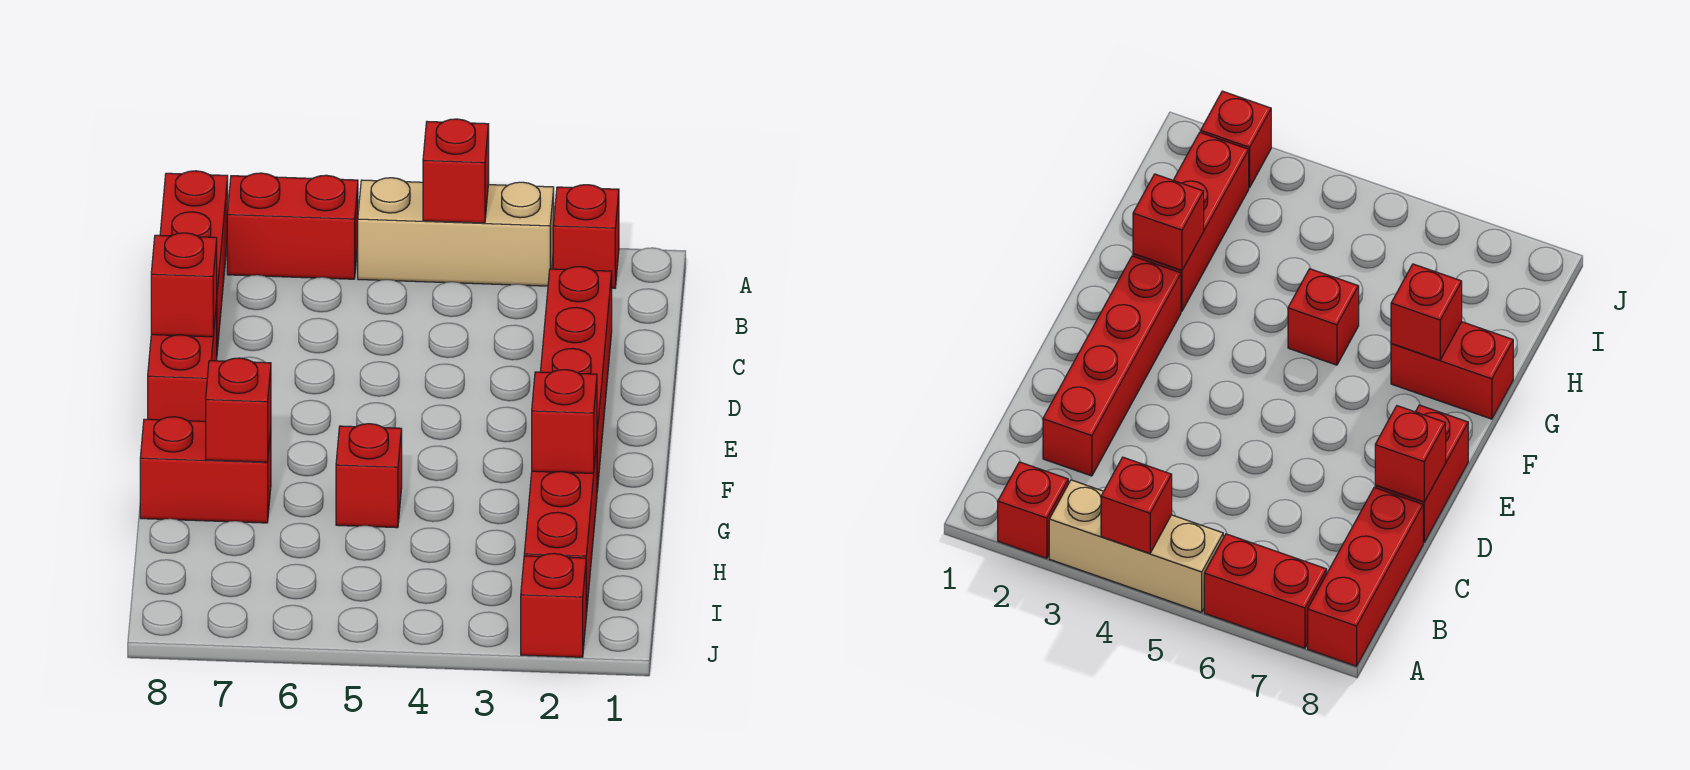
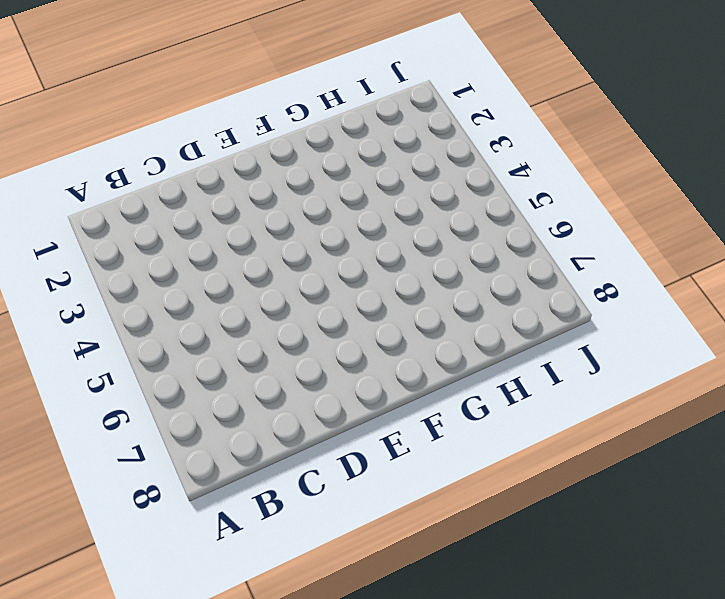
none -> red brick A2 level 1
none -> tan brick A3:A5 level 1
none -> red brick A6:A7 level 1

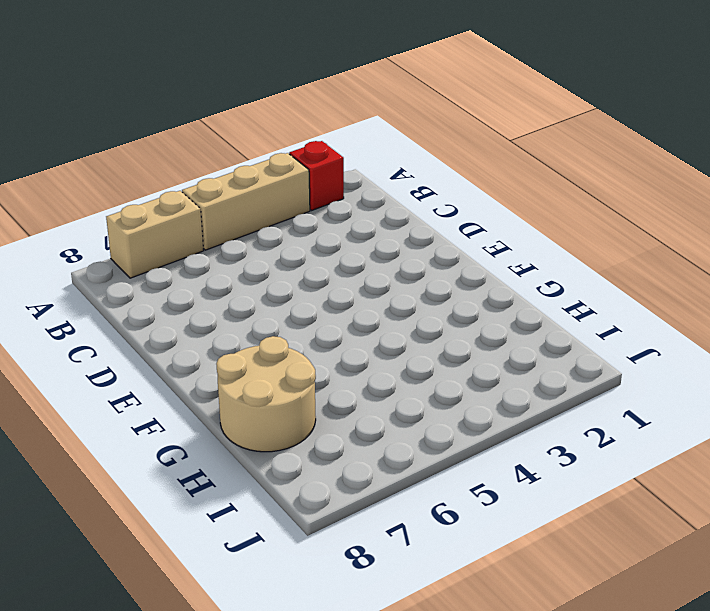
tan brick A6:A7 level 1 -> red brick A6:A7 level 1
tan round brick G7:H8 level 1 -> red brick G7:G8 level 1
none -> red brick A8:C8 level 1
none -> red brick C2:F2 level 1
none -> red brick D8:E8 level 1

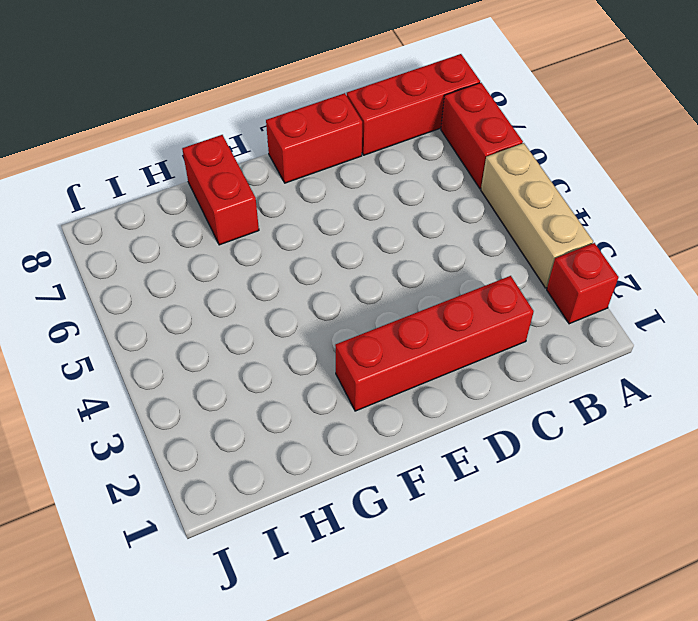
none -> red brick G2:I2 level 1
none -> red brick G5 level 1
none -> red brick J2 level 1

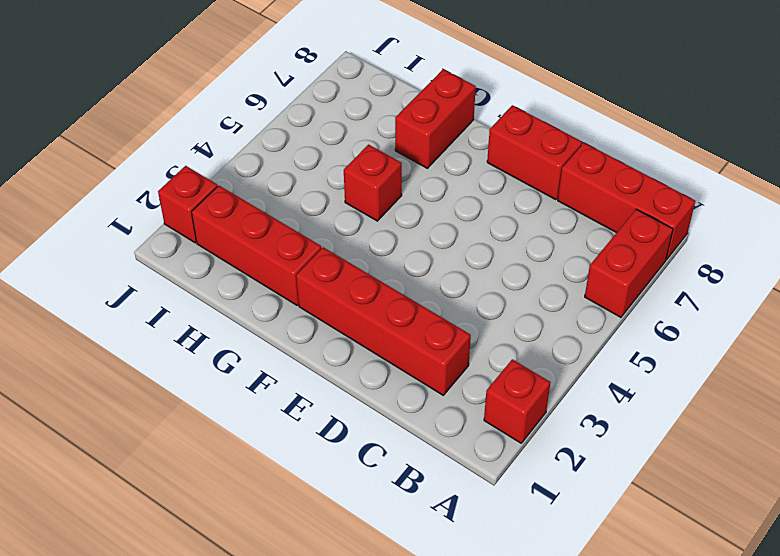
none -> tan brick A3:A5 level 1
none -> red brick A4 level 2
none -> red brick D8 level 2

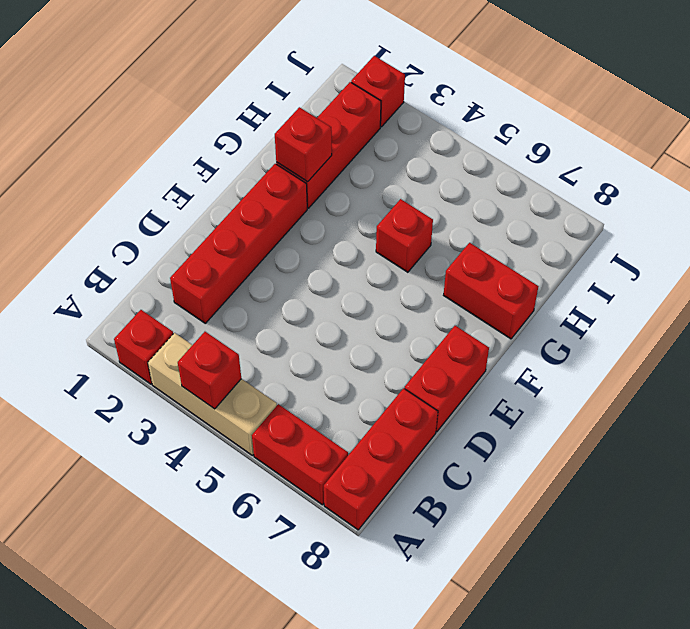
none -> red brick D8 level 2
none -> red brick G7 level 2

